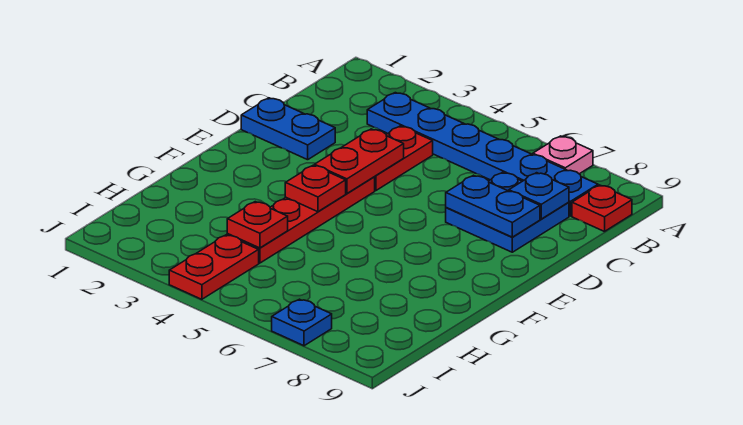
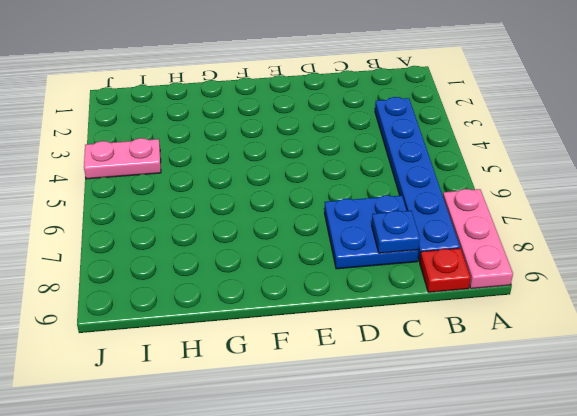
pink plate A7:A9 level 1 -> pink plate A7 level 1
pink plate I4:J4 level 1 -> red plate I4:J4 level 1
none -> red plate C4:D4 level 1
none -> blue plate D1:D2 level 1
none -> red plate E4:H4 level 1

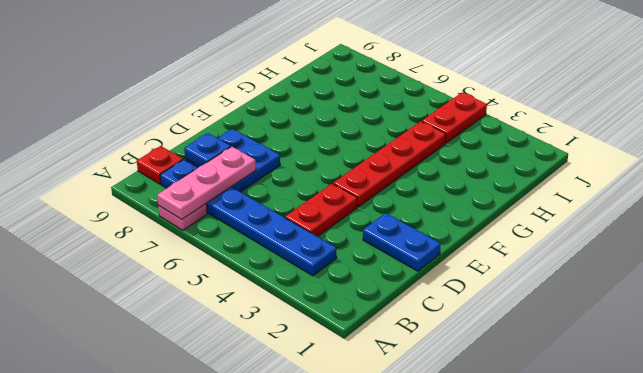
pink plate A7:C7 level 2 -> none
none -> blue plate J7 level 1
none -> red plate D4:E4 level 2
none -> blue plate D7:D8 level 2

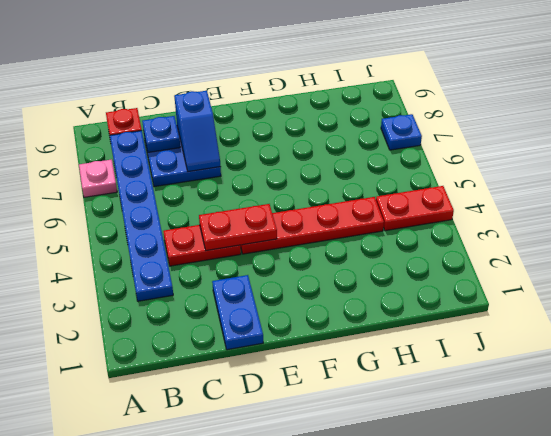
blue slope D7:D8 level 2 top 8 -> blue plate D7:D8 level 2
none -> red plate F4 level 2
none -> red plate H4 level 2

